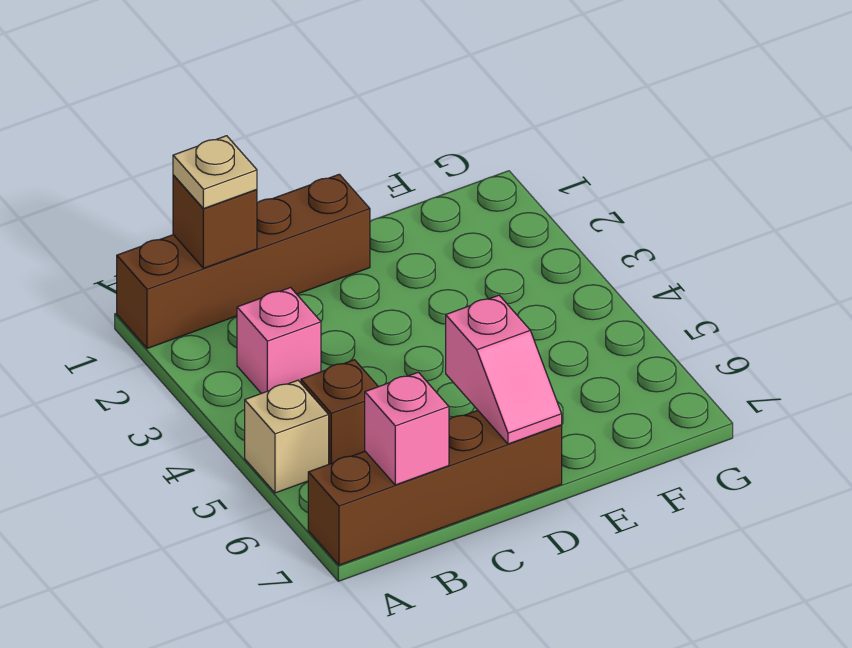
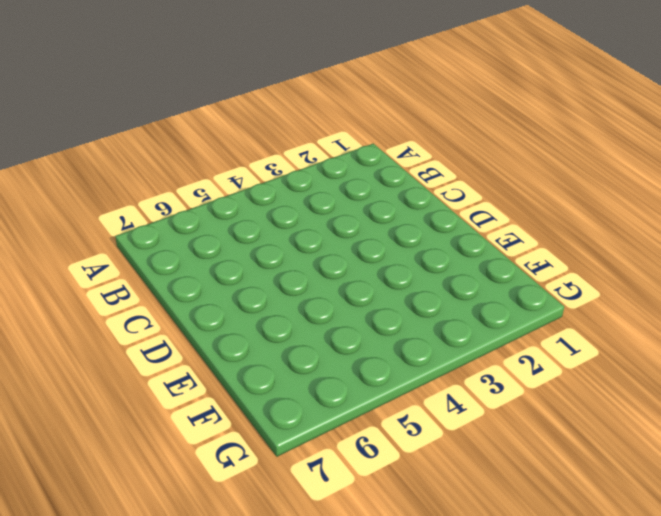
none -> brown brick A1:D1 level 1
none -> tan brick A5 level 1

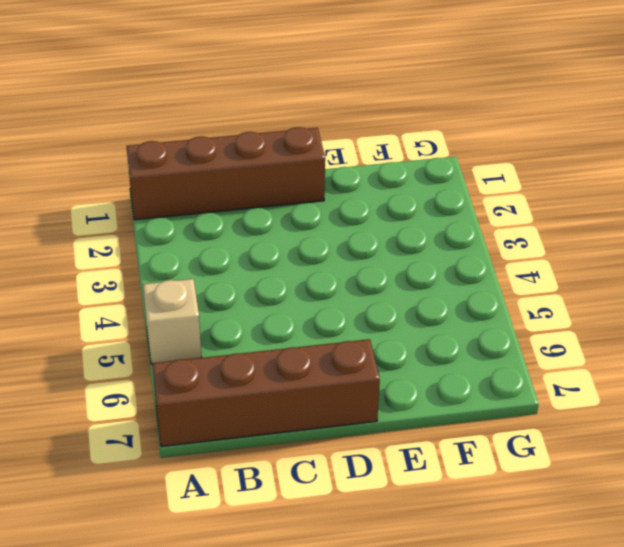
none -> pink brick B3 level 1
none -> brown brick B5 level 1

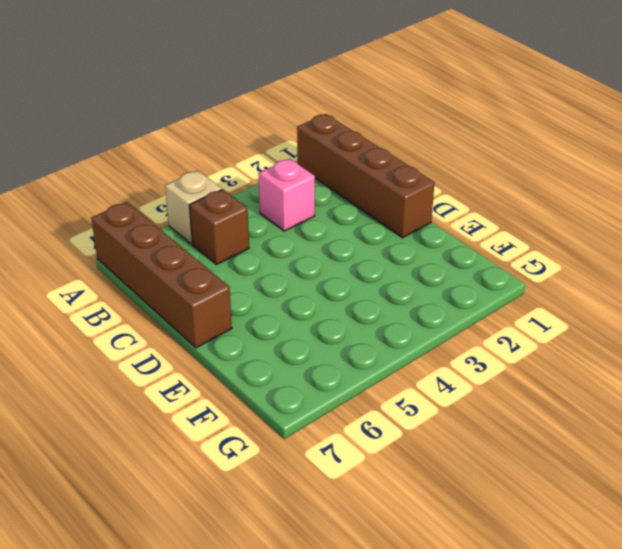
none -> brown brick B1 level 2
none -> pink brick B7 level 2

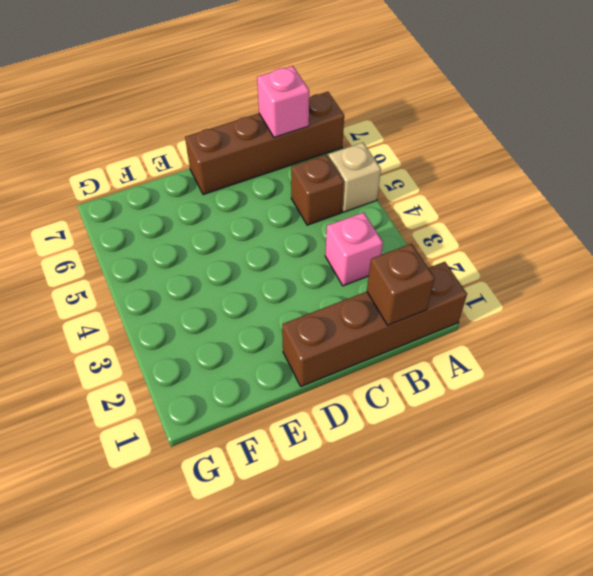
none -> pink slope D6:D7 level 2 top 6
none -> tan plate B1 level 3

